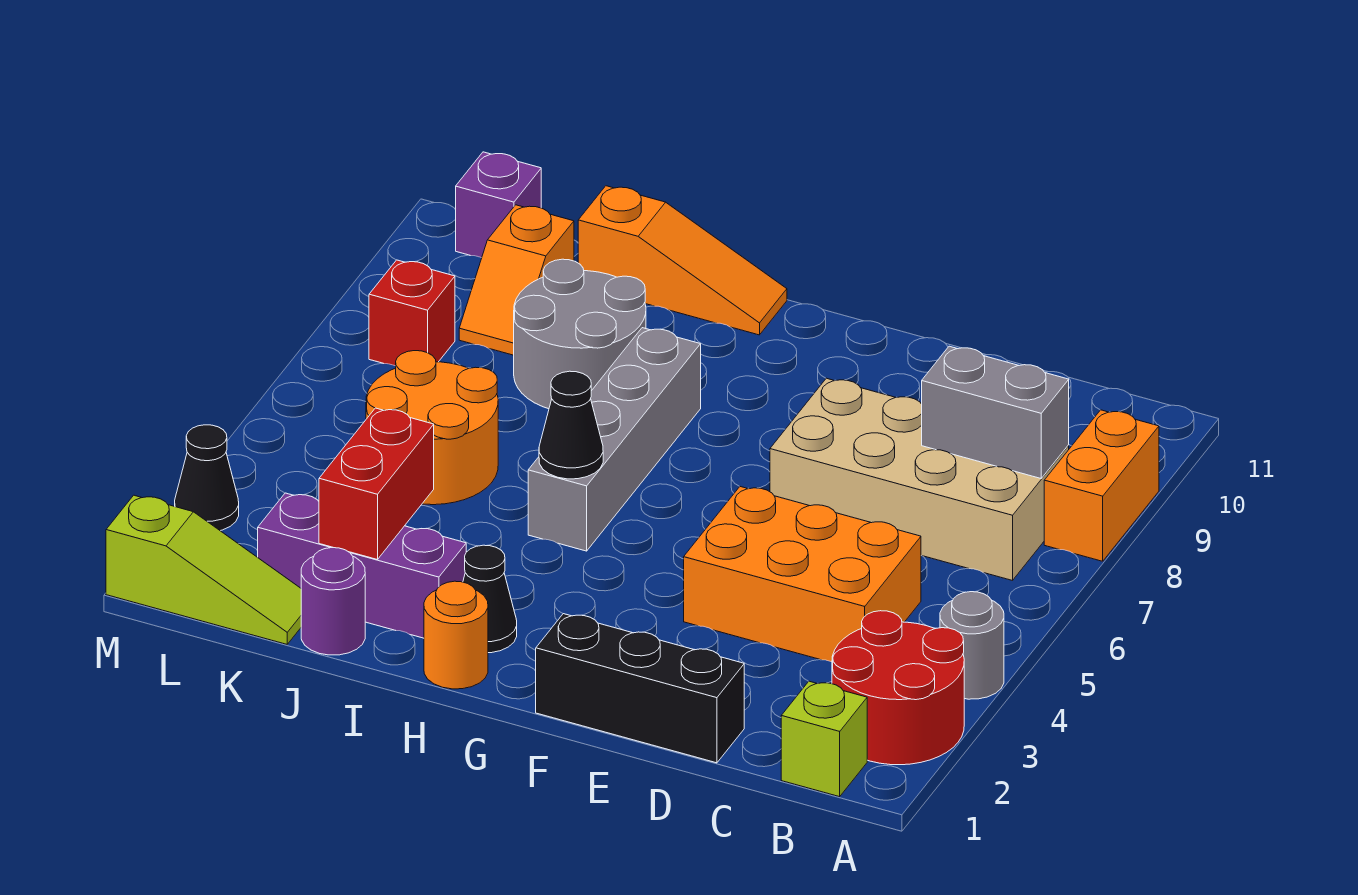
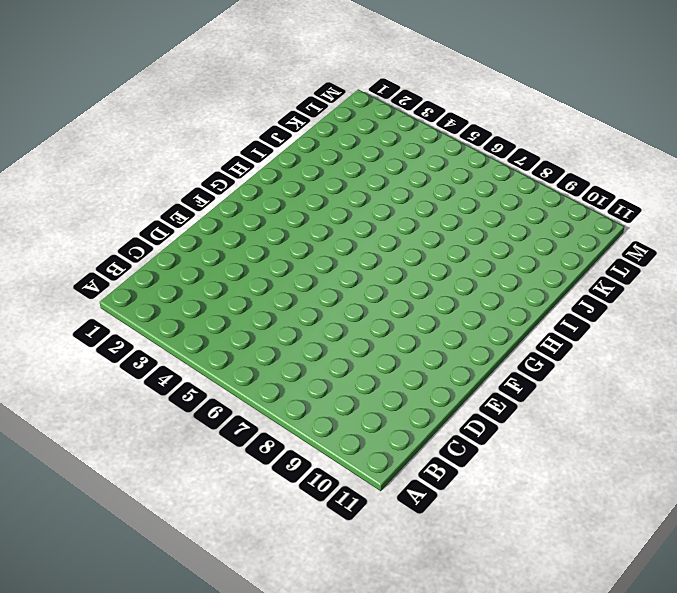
none -> red round brick A2:B3 level 1
none -> grey round brick A4 level 1
none -> orange brick A8:A9 level 1

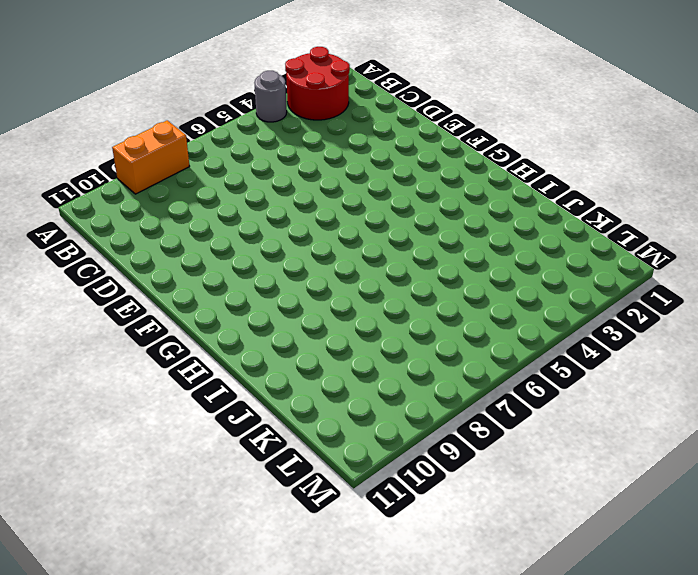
none -> lime brick B1 level 1
none -> tan brick B7:E8 level 1
none -> orange brick C4:E5 level 1

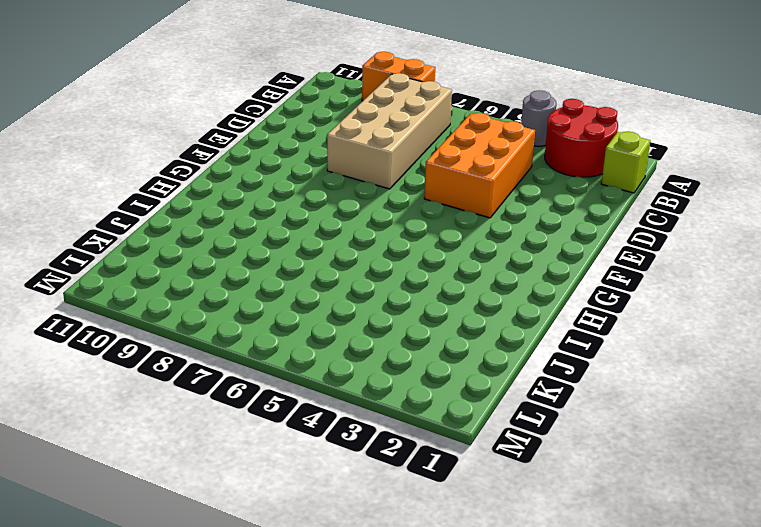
none -> black brick D1:F1 level 1
none -> orange round brick H1 level 1
none -> black cone H2 level 1

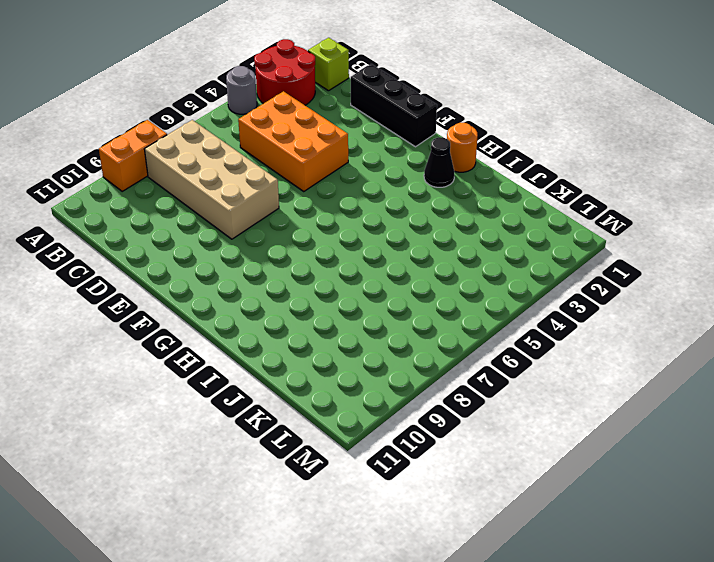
none -> grey brick H5:H8 level 1
none -> orange slope H11:J11 level 1 top J
none -> purple brick I2:K2 level 1

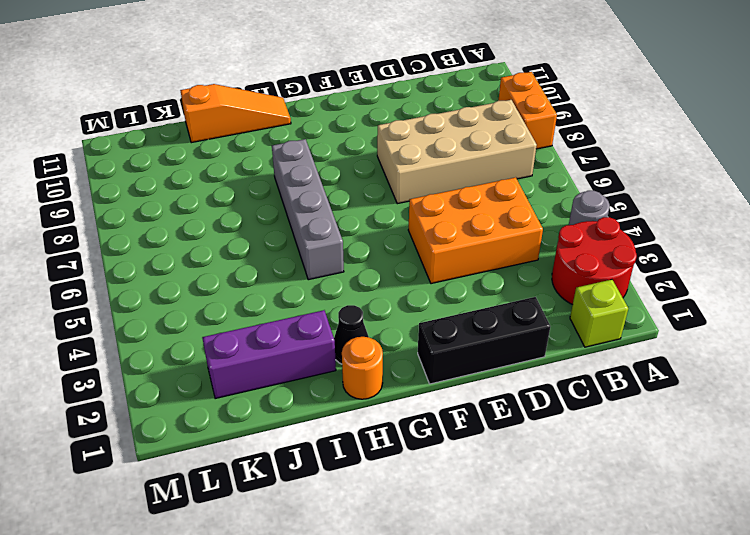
none -> grey round brick I8:J9 level 1
none -> purple round brick J1 level 1
none -> orange round brick J5:K6 level 1

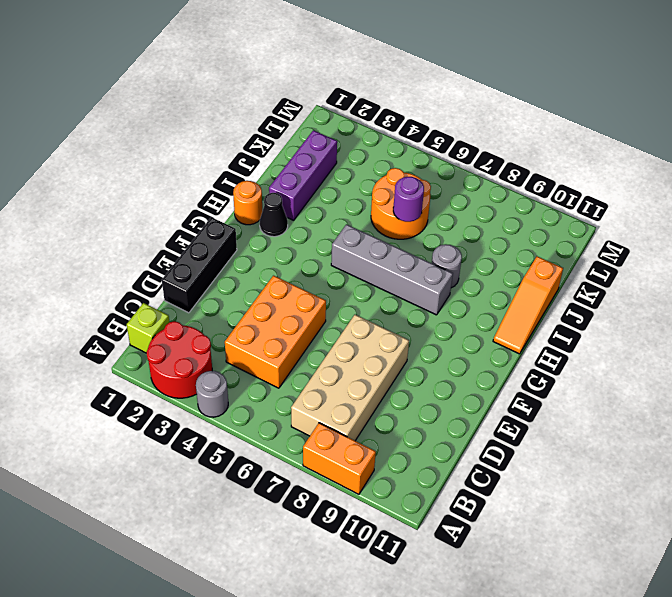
grey round brick I8 level 1 -> grey round brick I8:J9 level 1
purple round brick J6 level 2 -> purple round brick J1 level 1
none -> lime slope K1:M1 level 1 top M
none -> orange slope K9:K10 level 1 top 10
none -> red brick L8 level 1

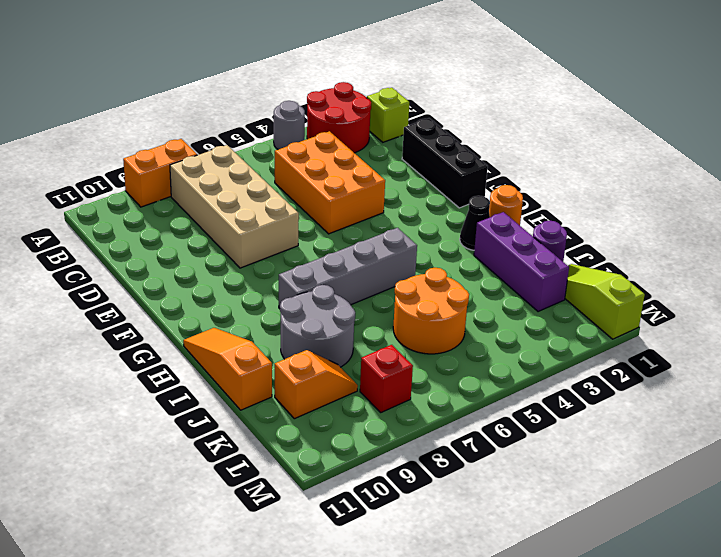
none -> purple brick L11 level 1
none -> black cone M3 level 1
none -> grey brick B8:C8 level 2

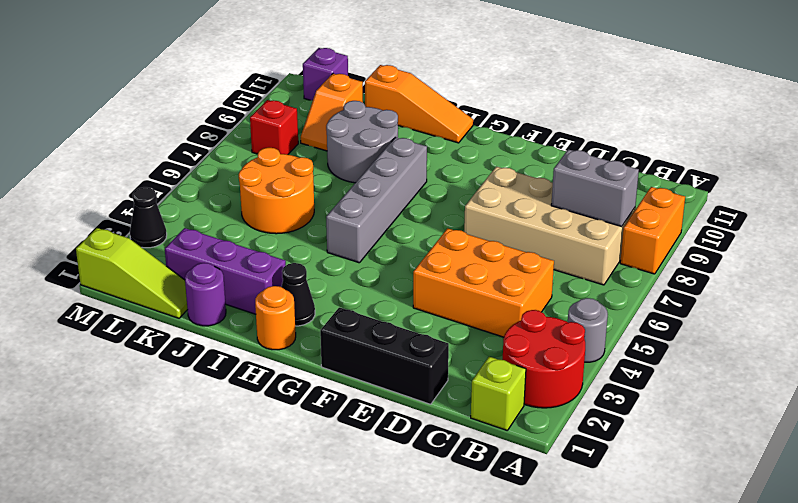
none -> black cone H5 level 2
none -> red brick J2:J3 level 2

